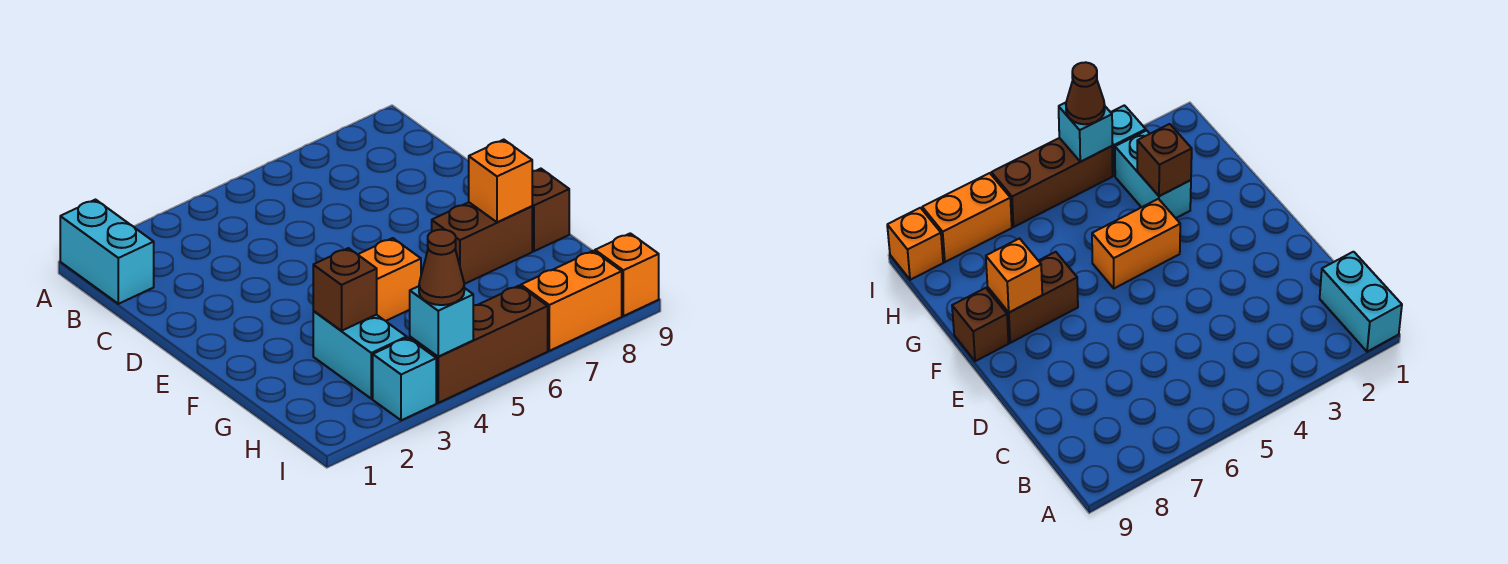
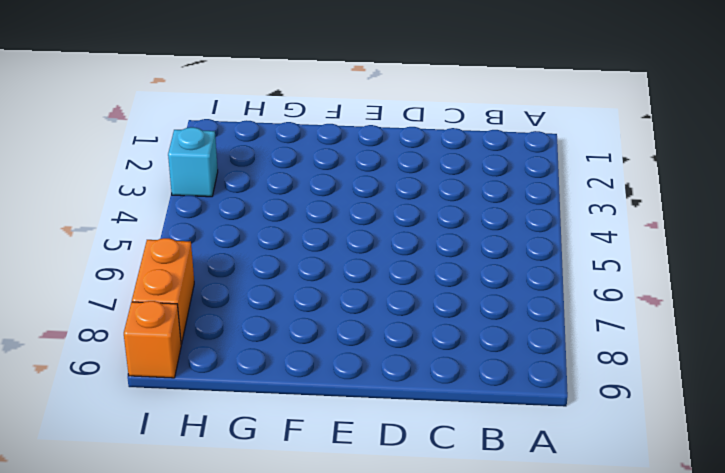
none -> cyan brick A1:B1 level 1
none -> orange brick F4:F5 level 1
none -> brown brick F7:F8 level 1

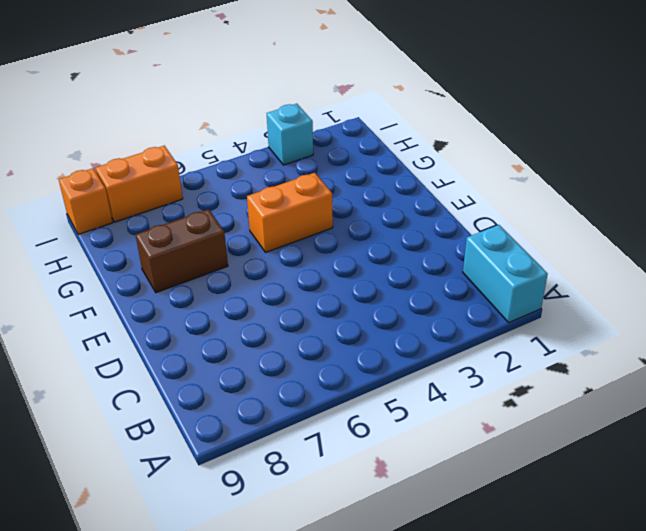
none -> brown brick F9 level 1
none -> cyan brick G3:H3 level 1
none -> brown brick I4:I6 level 1

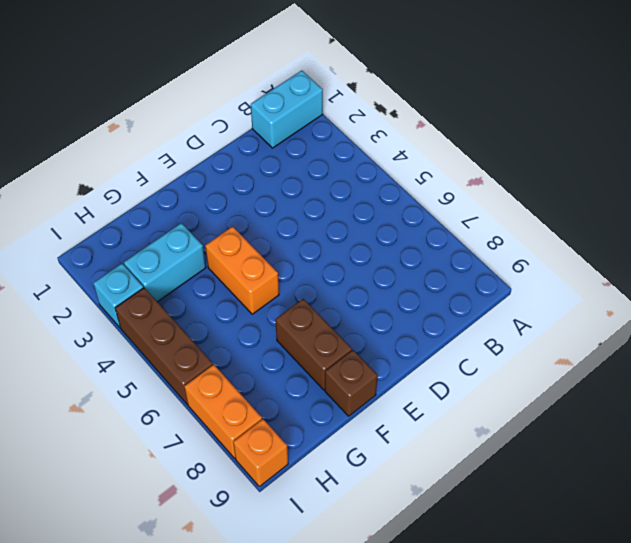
none -> orange brick F8 level 2
none -> brown brick G3 level 2
none -> cyan brick I4 level 2

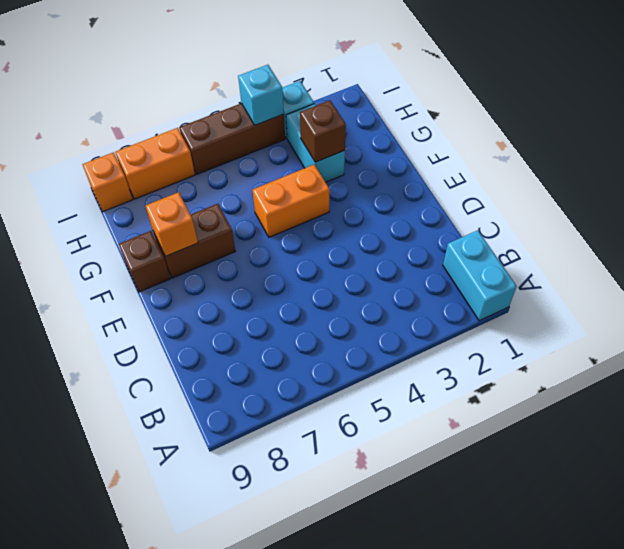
none -> brown cone I4 level 3

